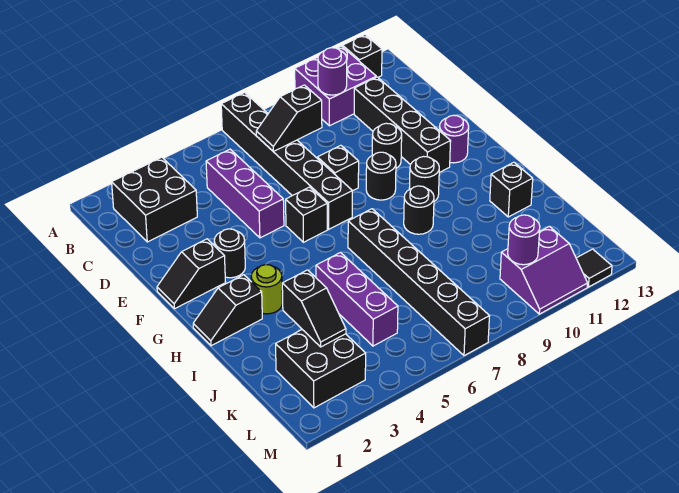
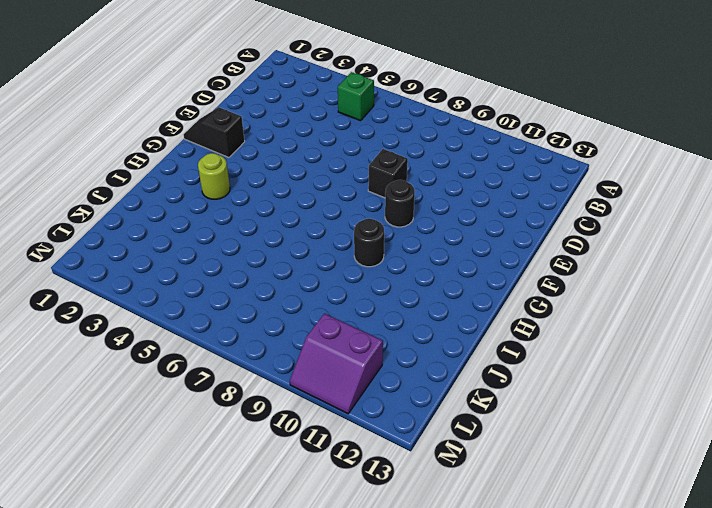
green brick B5 level 1 -> none
none -> black brick A7:F7 level 1
none -> purple brick A10:B11 level 1
none -> black brick A12 level 1

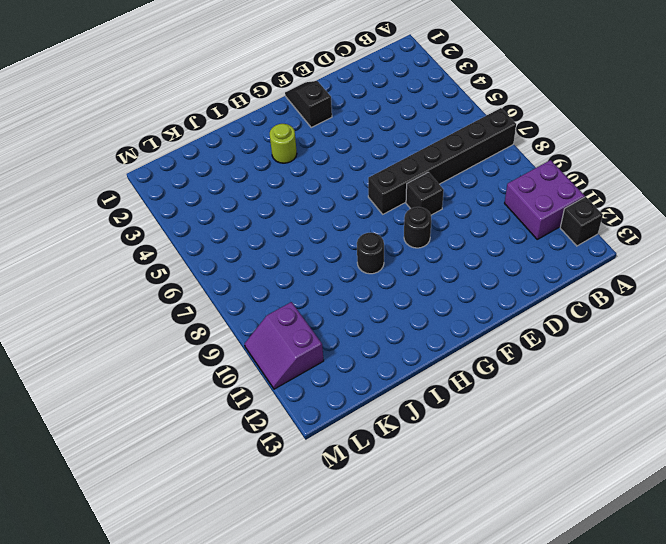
none -> black brick B2:C3 level 1
none -> purple brick C5:E5 level 1
none -> black brick C11:F11 level 1

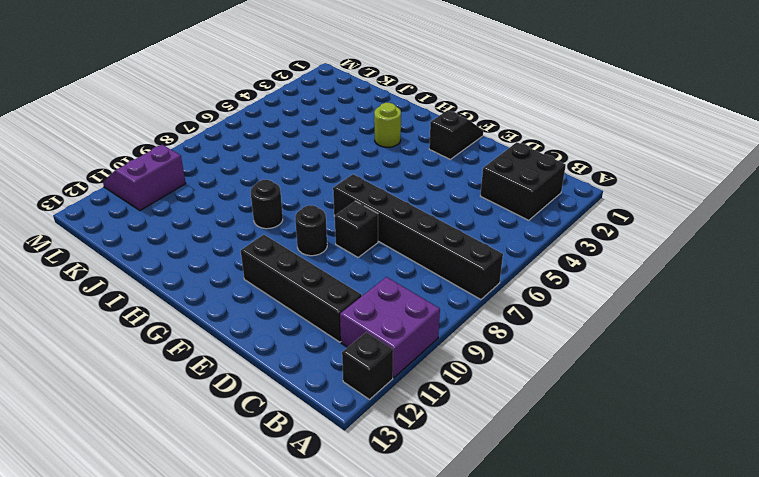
none -> purple brick C5:E5 level 1
none -> black round brick E10 level 1
none -> black round brick F3 level 1

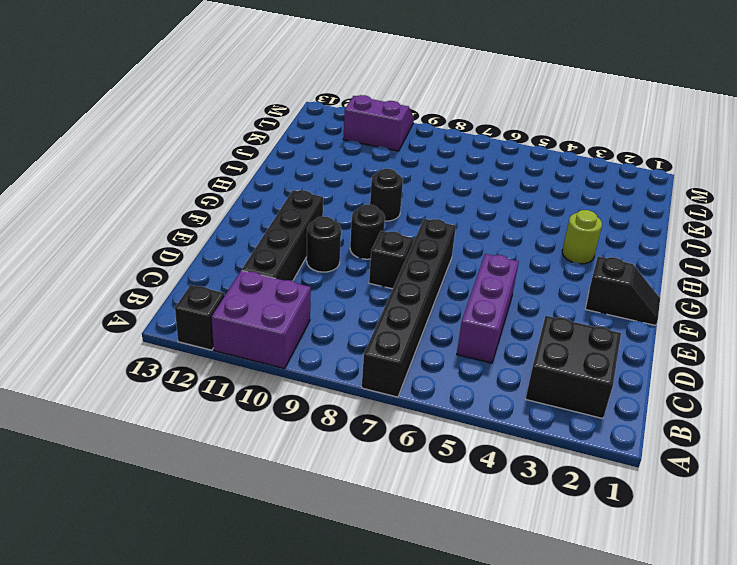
none -> black round brick F3 level 1
none -> black brick F6 level 1
none -> purple round brick F12 level 1

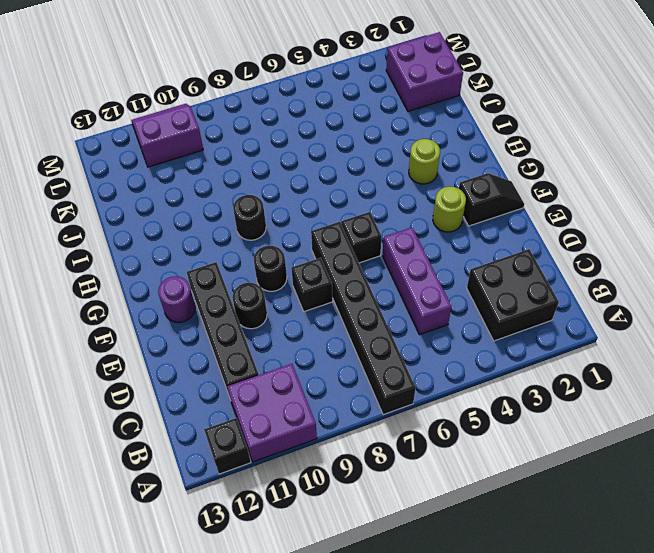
lime round brick F3 level 1 -> black round brick F3 level 1
purple brick K1:L2 level 1 -> black brick K2:L3 level 1
none -> black round brick G10 level 1
none -> black slope H1:H2 level 1 top 2
none -> black brick H7:M7 level 1

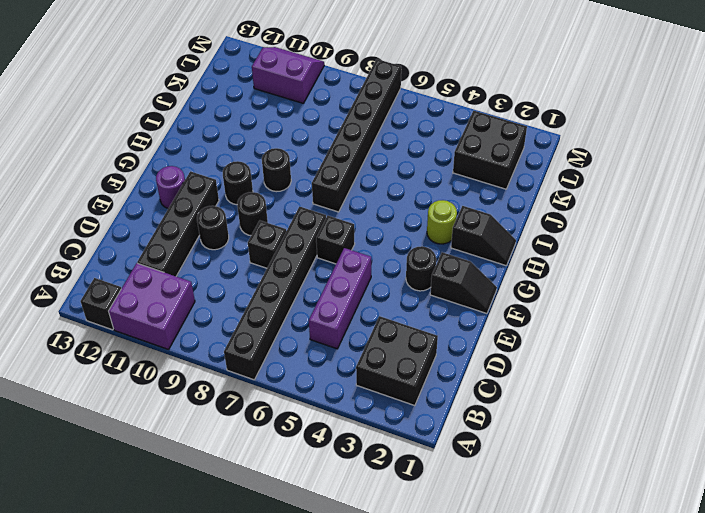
none -> purple brick I5:K5 level 1
none -> black brick I12 level 1
none -> black tile M12 level 1

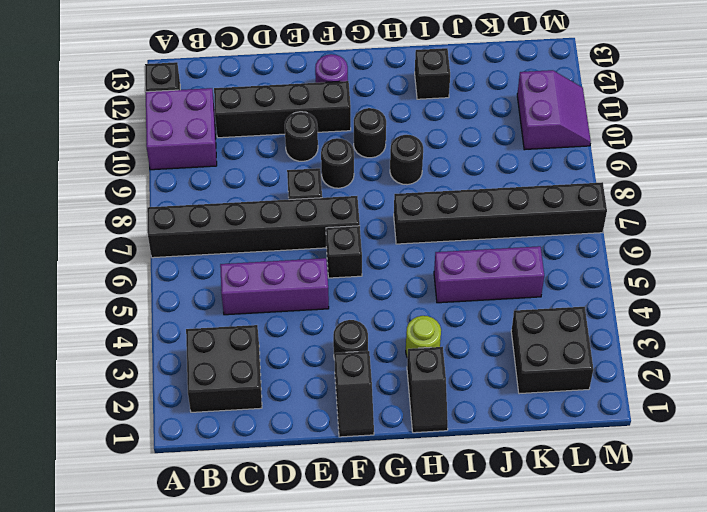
none -> black tile M12 level 1
none -> purple round brick B10 level 2
none -> black slope C7:C8 level 2 top 8

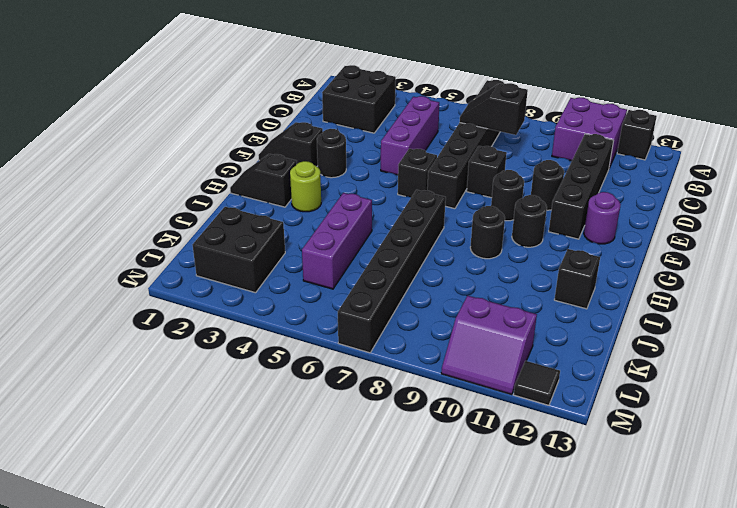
none -> purple round brick B10 level 2
none -> black slope J3:K3 level 2 top J
none -> purple round brick L10 level 2

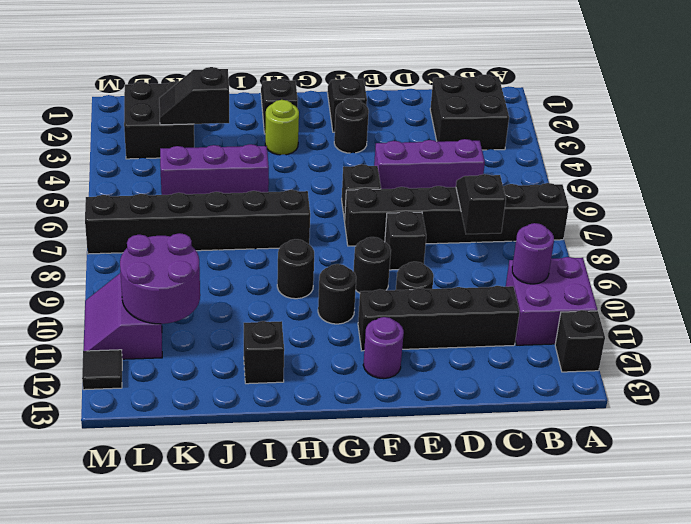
purple round brick K10:L11 level 2 -> purple round brick L10 level 2

